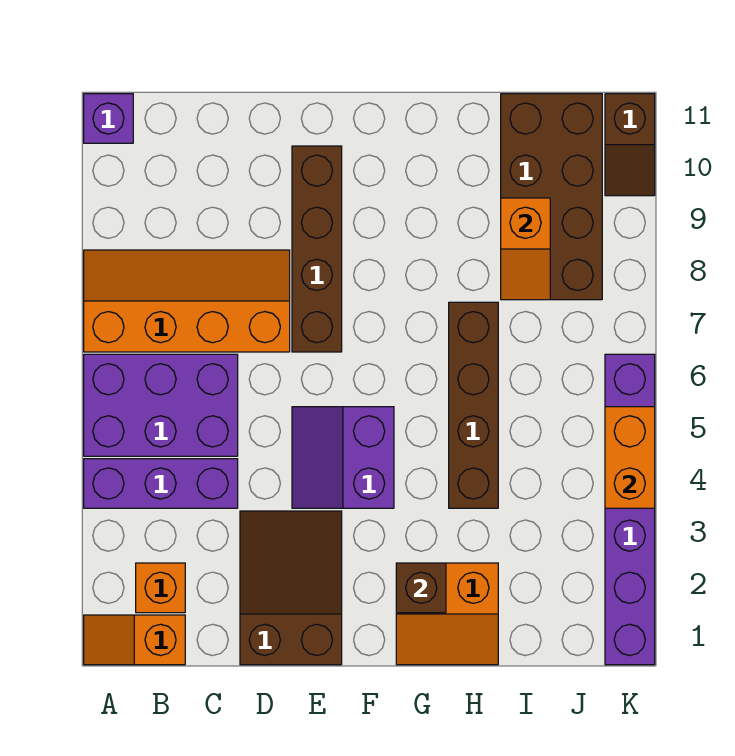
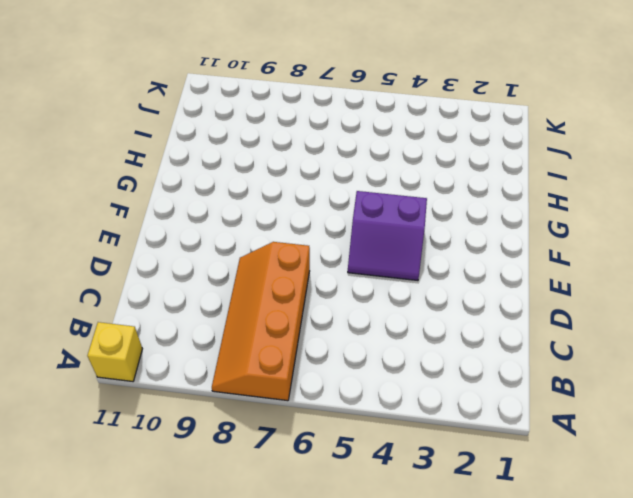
yellow brick A11 level 1 -> purple brick A11 level 1
none -> orange slope A1:B1 level 1 top B
none -> purple brick A4:C4 level 1
none -> purple brick A5:C6 level 1

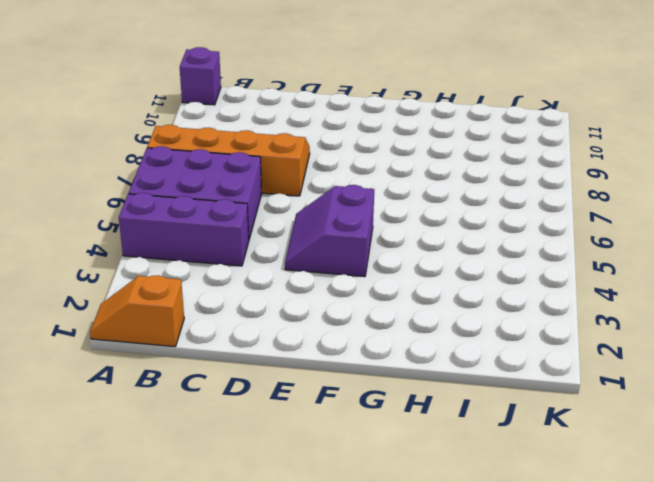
none -> orange brick B2 level 1
none -> brown slope D1:E3 level 1 top 1
none -> brown brick E7:E10 level 1

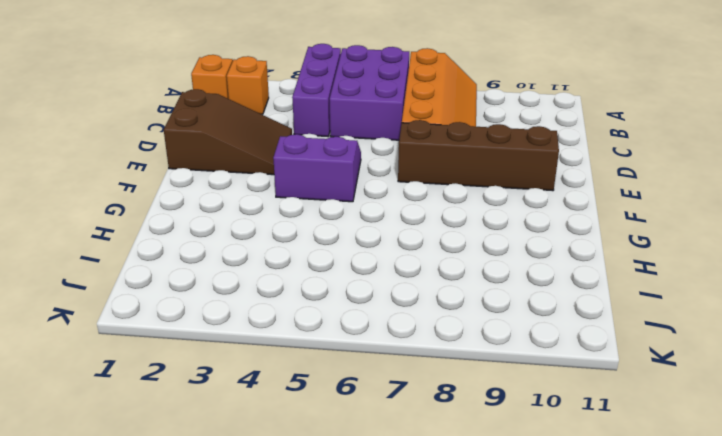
none -> purple brick A11 level 1
none -> orange slope G1:H2 level 1 top 2
none -> brown brick H4:H7 level 1

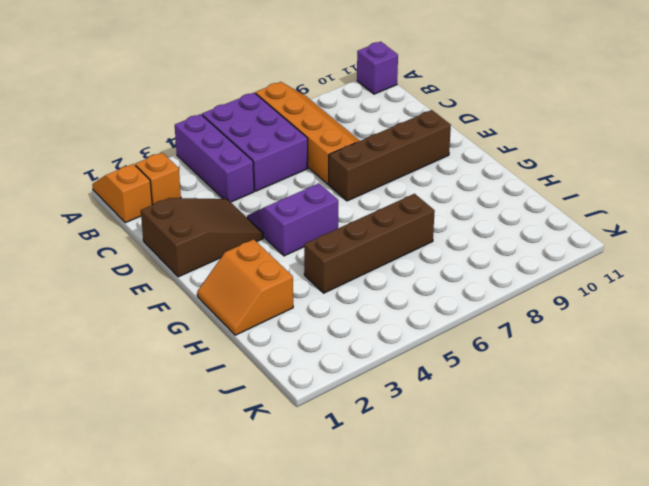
none -> brown brick I8:J11 level 1
none -> purple brick K1:K6 level 1
none -> brown slope K10:K11 level 1 top 11

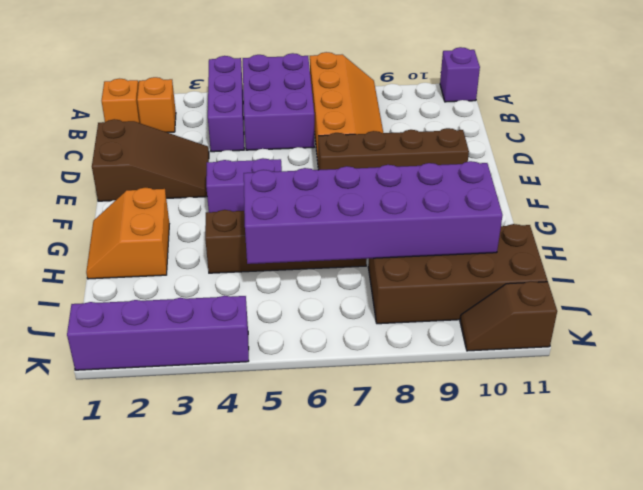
purple brick H5:I10 level 2 -> orange slope I8:I9 level 2 top 9
purple brick K1:K4 level 1 -> purple brick K1:K6 level 1
none -> brown brick G2 level 2
none -> orange brick K4:K5 level 2

